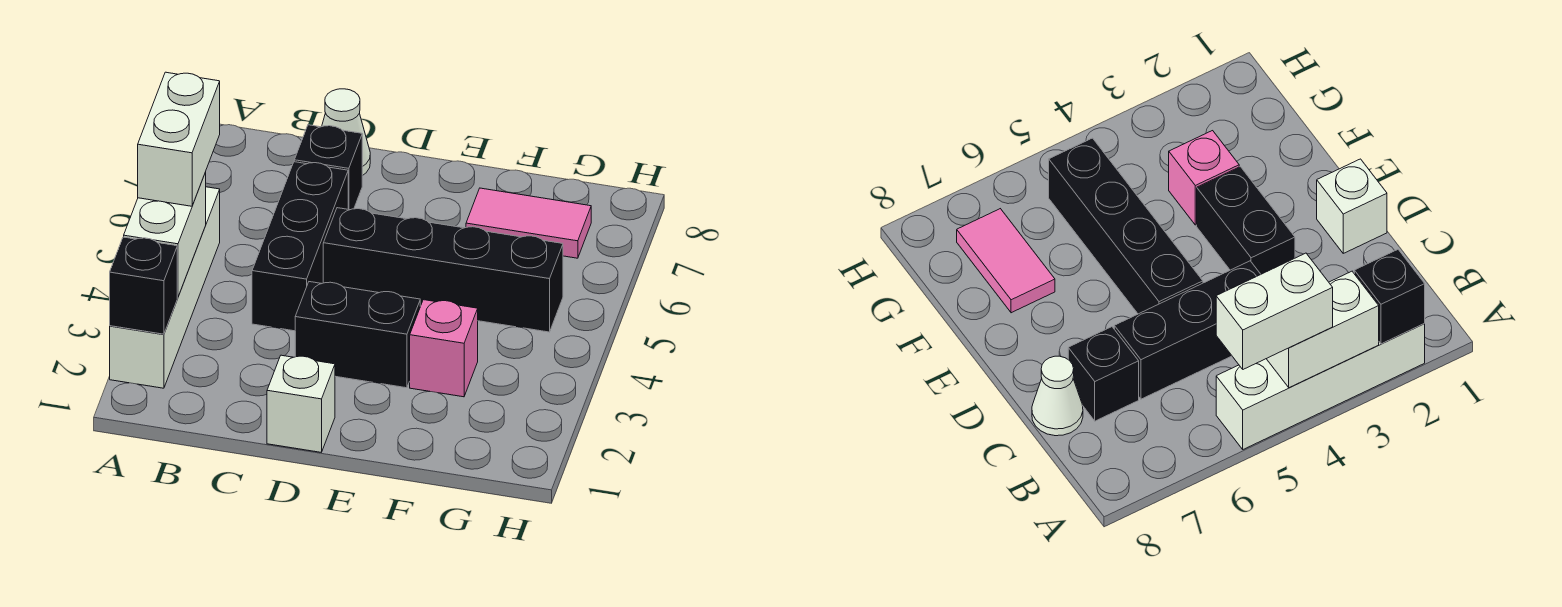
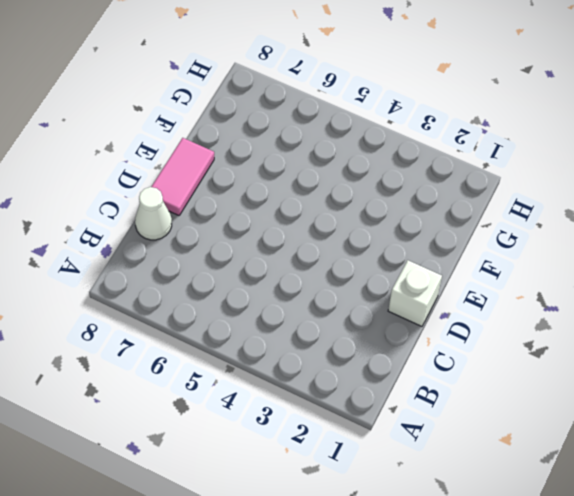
pink tile D8:E8 level 1 -> pink tile F7:G7 level 1
none -> white brick A2:A5 level 1
none -> black brick C4:C6 level 1
none -> black brick C7 level 1

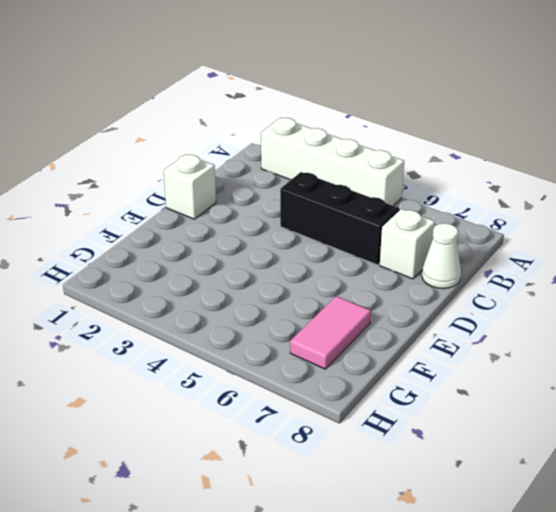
white brick C7 level 1 -> black brick C7 level 1
none -> black brick D3:E3 level 1
none -> black brick D5:G5 level 1
none -> pink brick F3 level 1

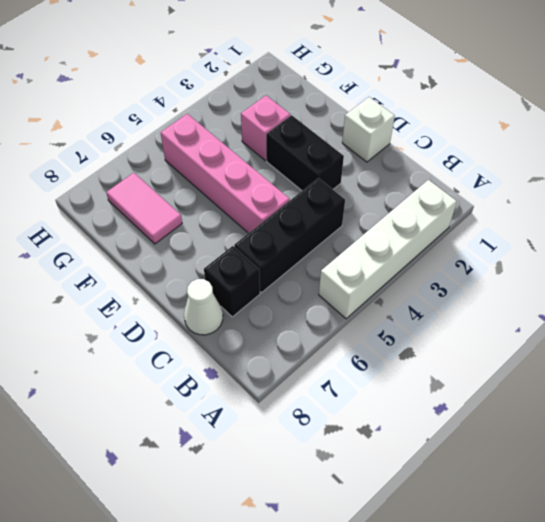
pink brick D5:G5 level 1 -> black brick D5:G5 level 1
none -> black brick A2 level 2
none -> white brick A3:A4 level 2
none -> white brick A4:A5 level 3

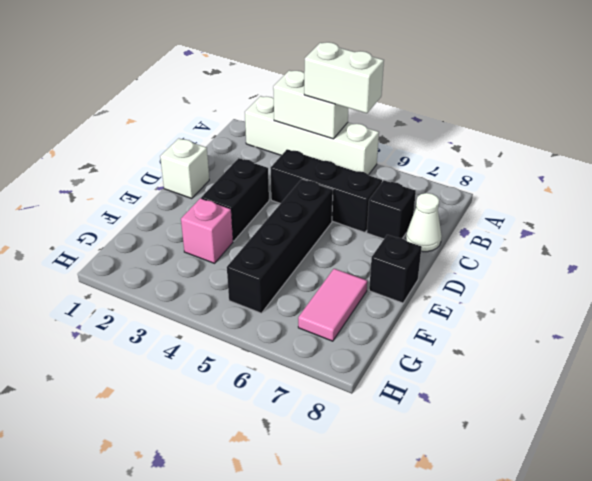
black brick E8 level 1 -> black brick A2 level 2

